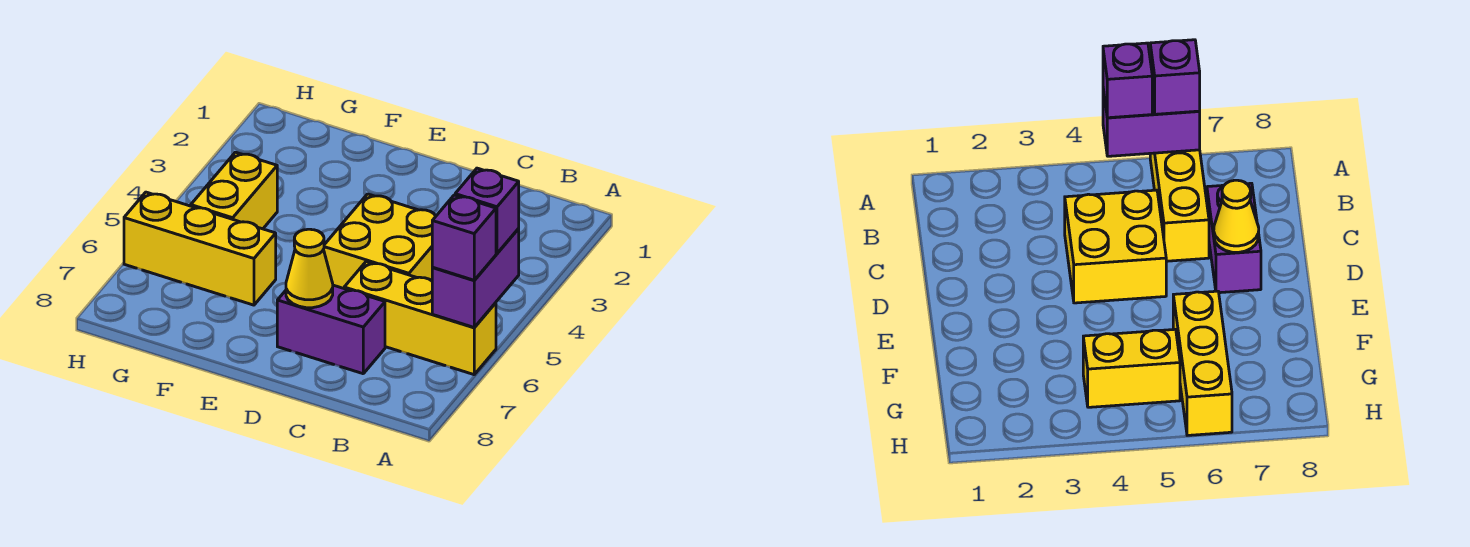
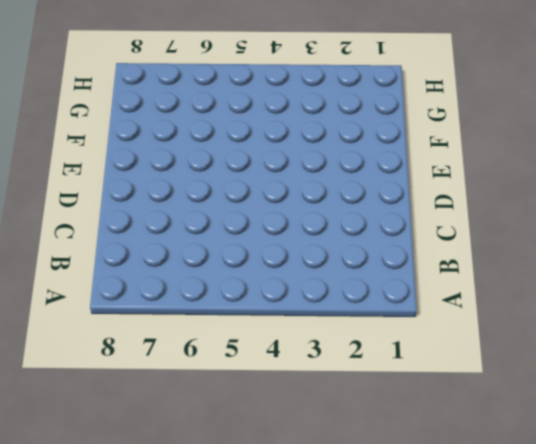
none -> yellow brick A6:C6 level 1
none -> yellow brick C4:D5 level 1

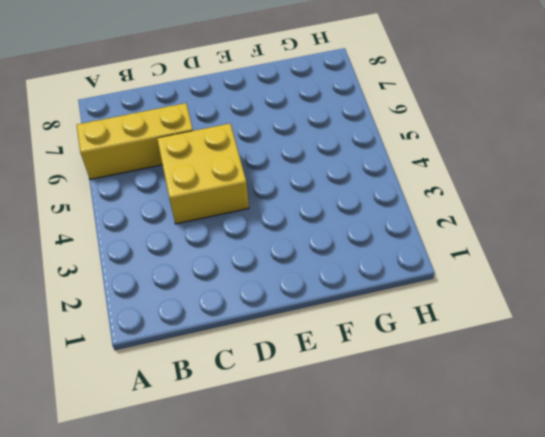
none -> purple brick C7:D7 level 1
none -> yellow brick F6:H6 level 1

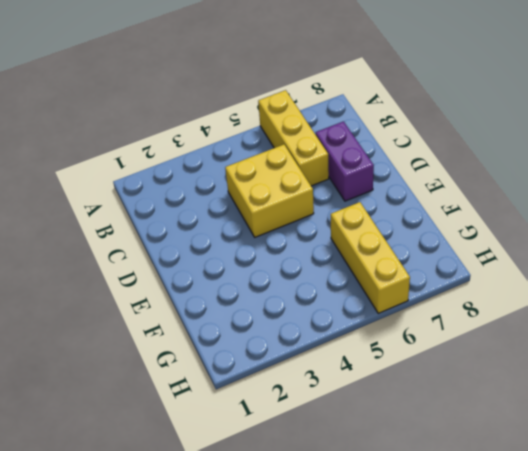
none -> yellow brick G4:G5 level 1
none -> purple brick A5:A6 level 2

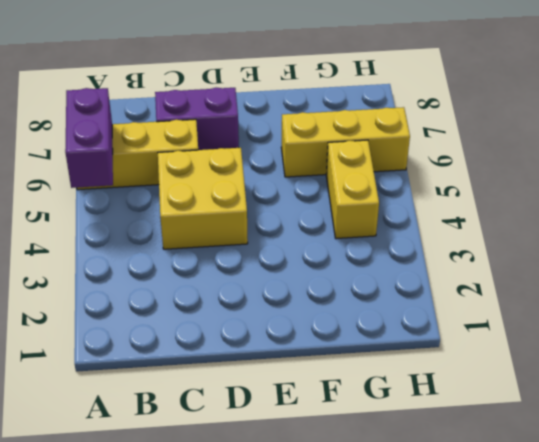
none -> yellow cone D7 level 2
none -> purple brick A5 level 3

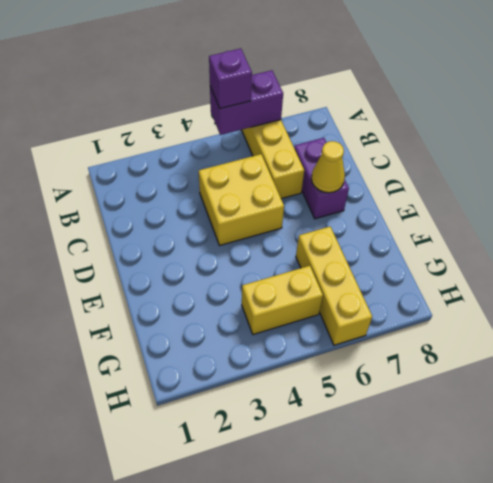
none -> purple brick A6 level 3

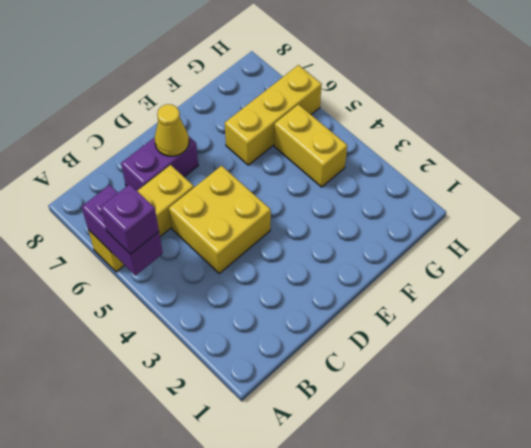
none -> purple brick A6 level 3

